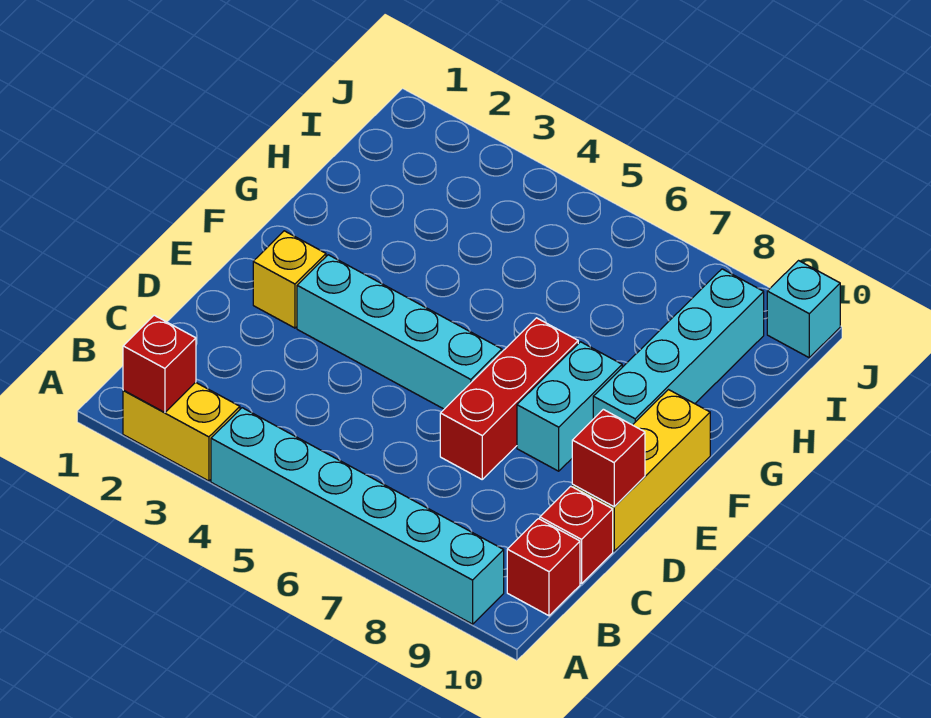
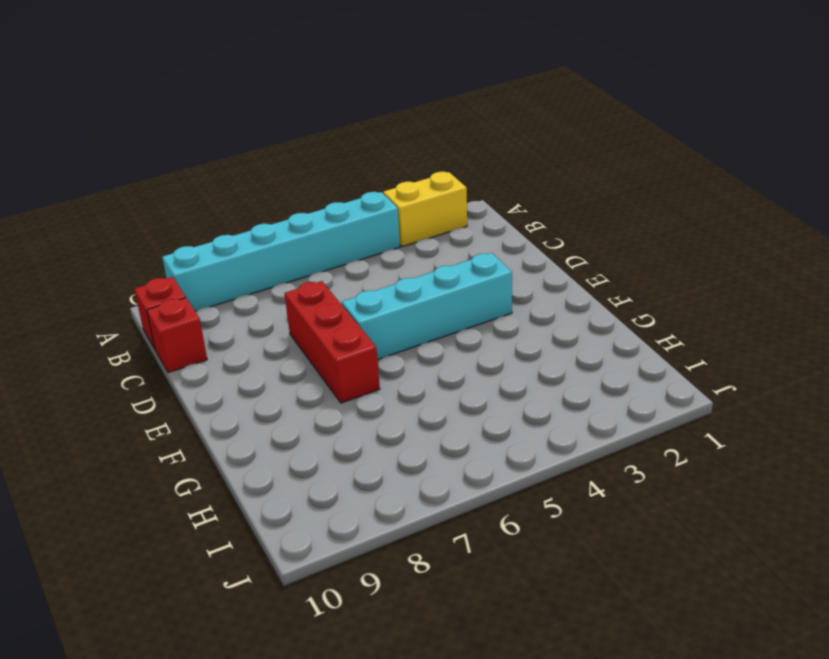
none -> yellow brick D10:F10 level 1
none -> yellow brick E2 level 1
none -> cyan brick E8:F8 level 1

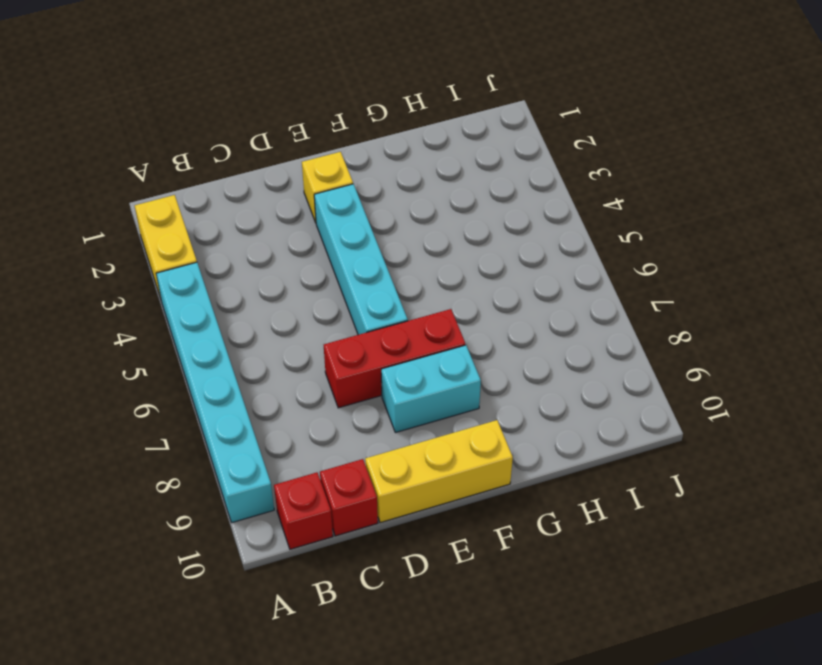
none -> cyan brick F9:I9 level 1
none -> cyan brick J10 level 1
none -> red brick A2 level 2

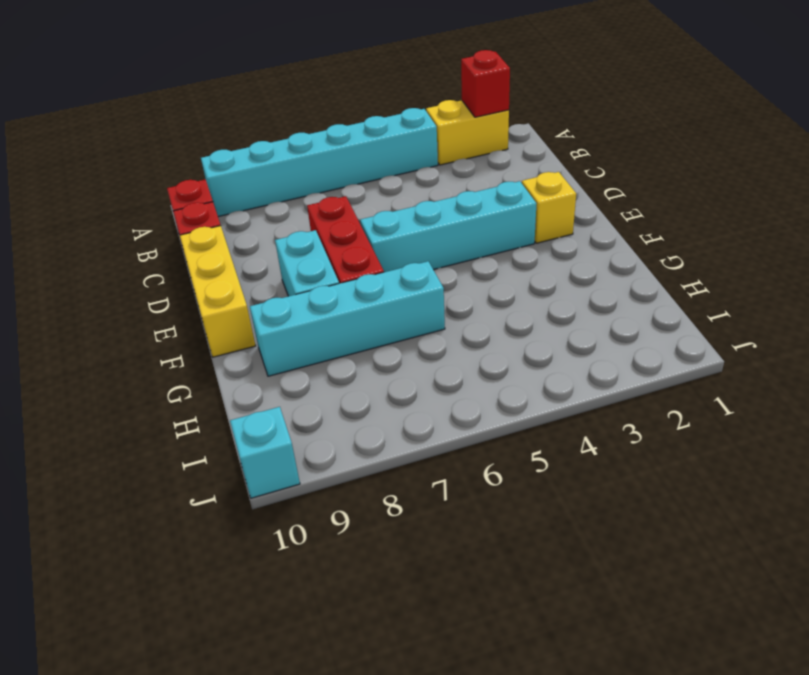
cyan brick G6:G9 level 1 -> cyan brick F9:I9 level 1
none -> red brick D10 level 2

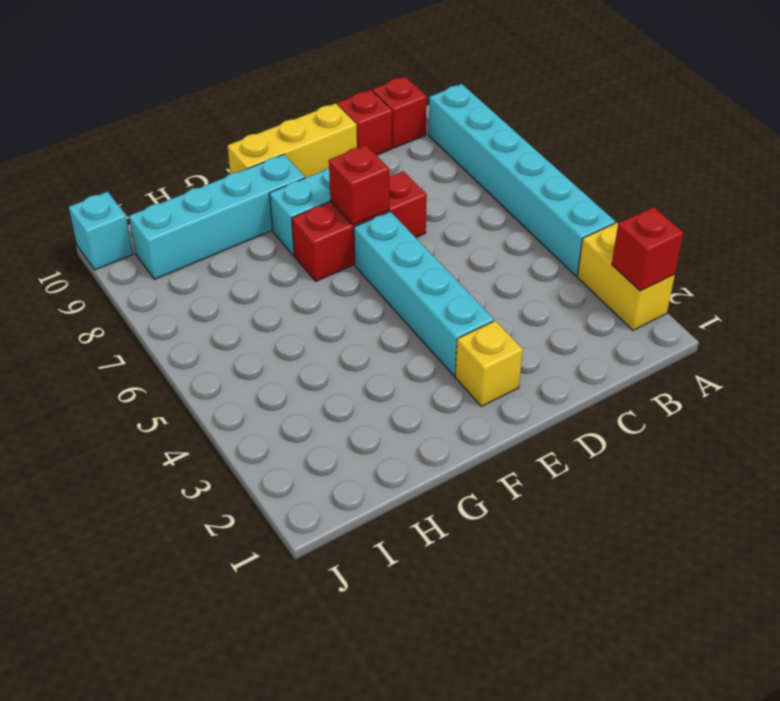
red brick E7 level 2 -> red brick D10 level 2

